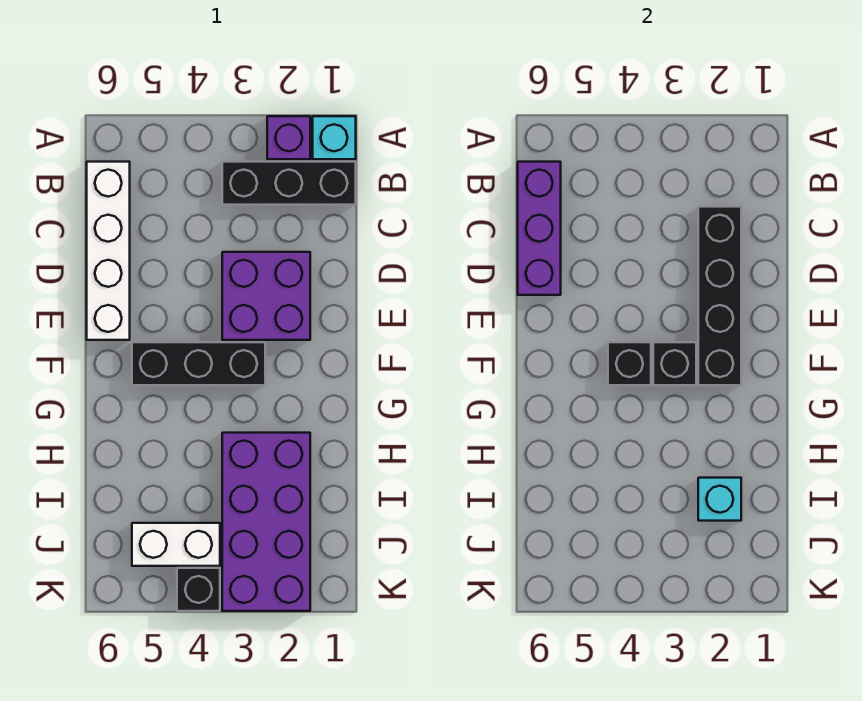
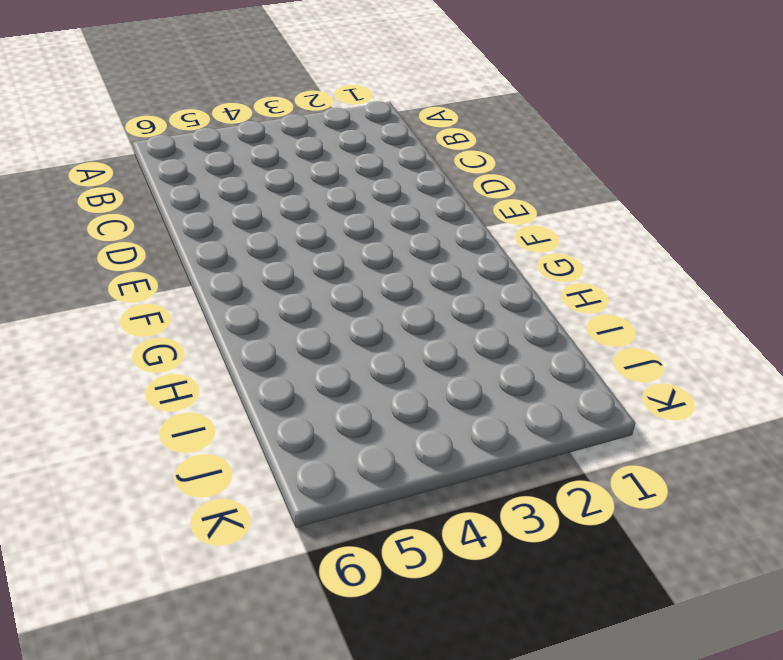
none -> cyan brick A1 level 1
none -> purple brick A2 level 1
none -> black brick B1:B3 level 1

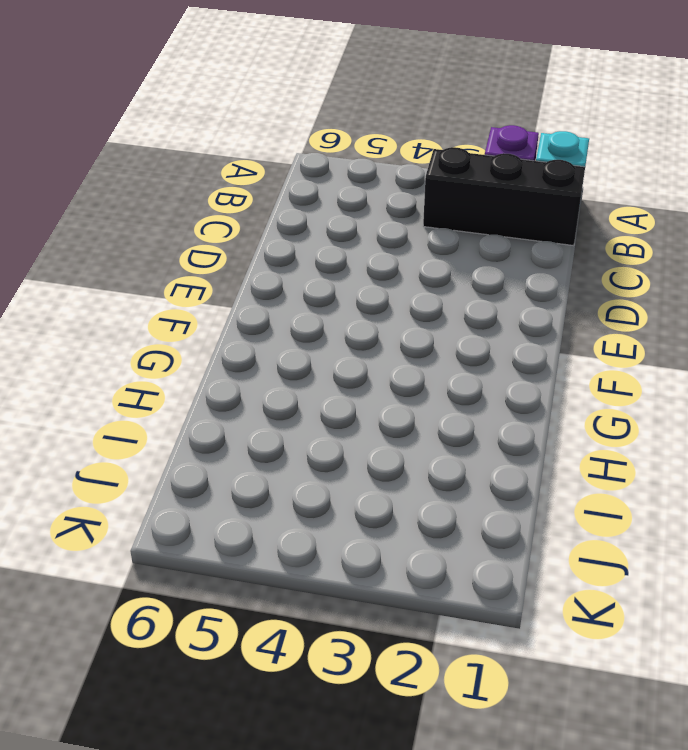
none -> white brick B6:E6 level 1
none -> purple brick D2:E3 level 1
none -> black brick F3:F5 level 1

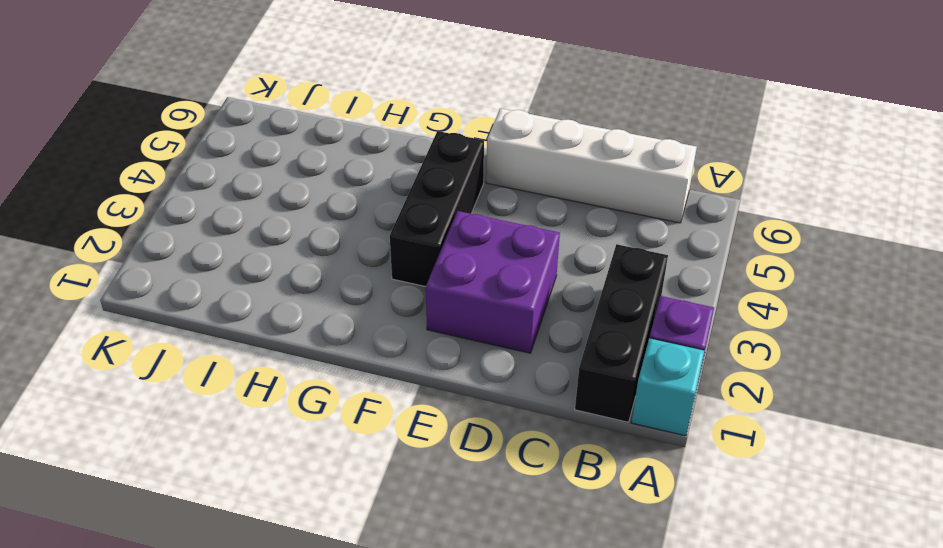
none -> purple brick H2:K3 level 1
none -> white brick J4:J5 level 1
none -> black brick K4 level 1

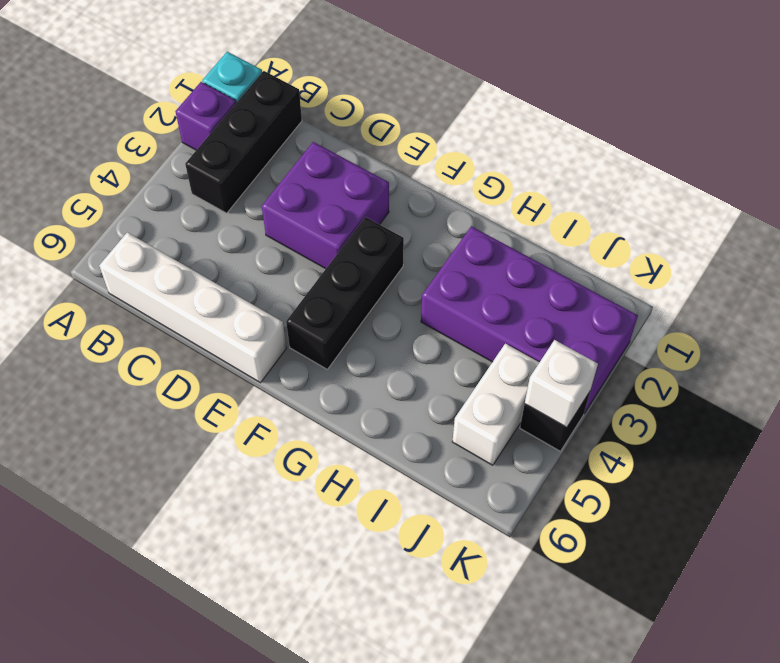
white brick K4 level 2 -> none
none -> purple brick B6:D6 level 2
none -> black brick C2:F2 level 2
none -> black brick F3 level 2

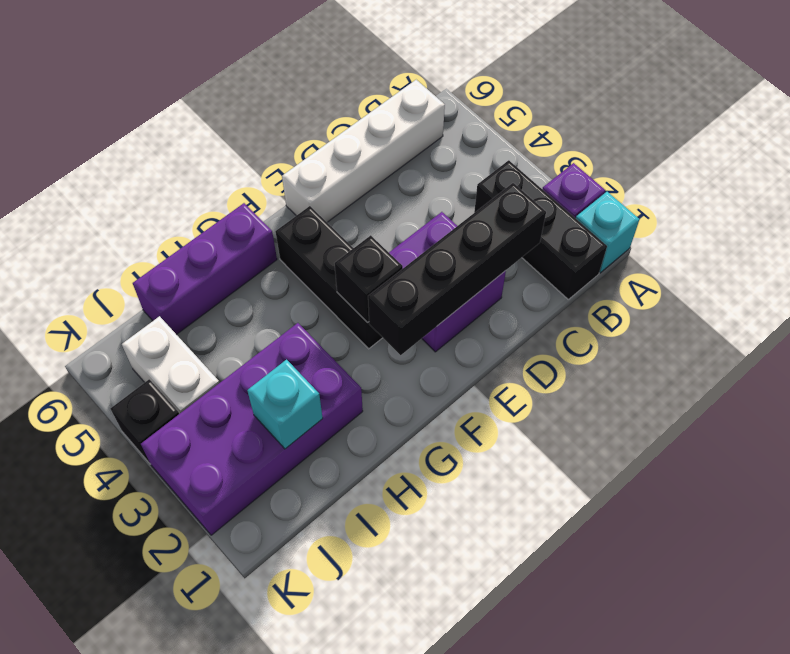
purple brick G6:I6 level 1 -> purple brick B6:D6 level 2
none -> black brick F4 level 2

